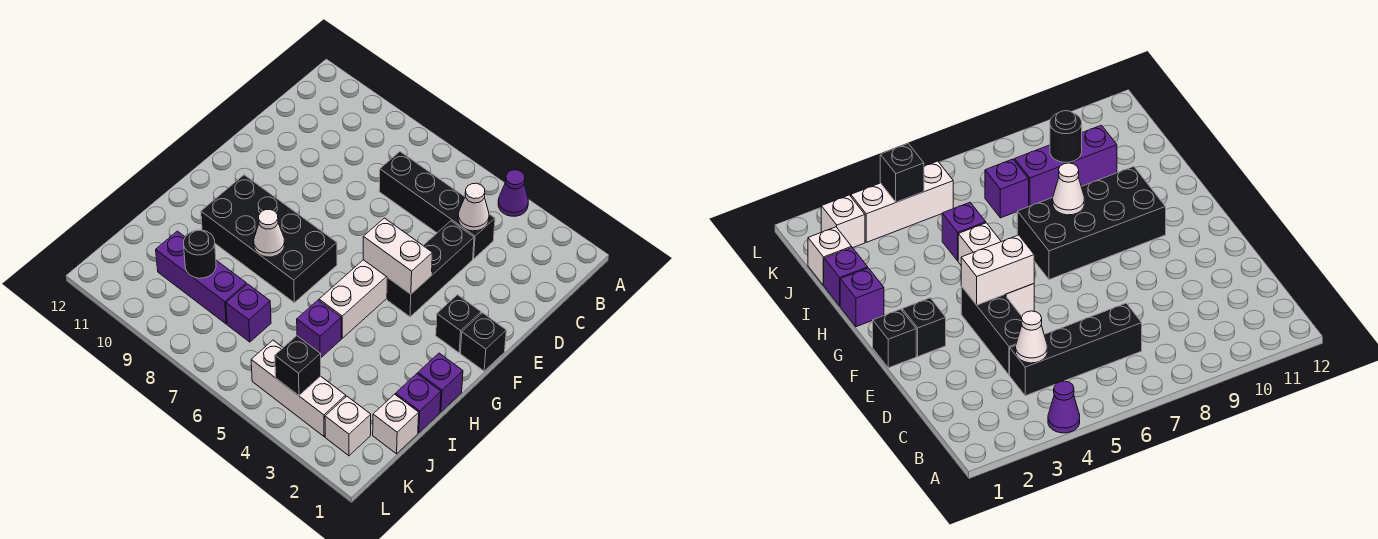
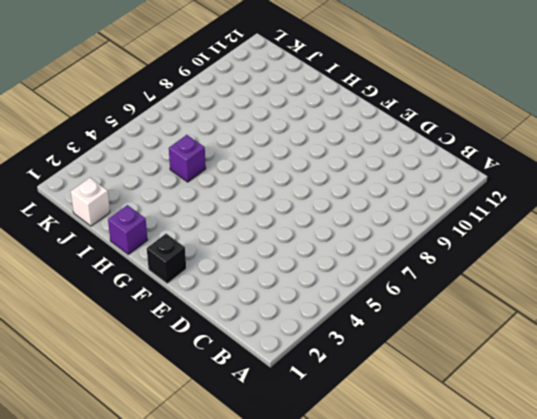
none -> purple cone A4 level 1
none -> black brick C4:C7 level 1
none -> black brick D4:F4 level 1

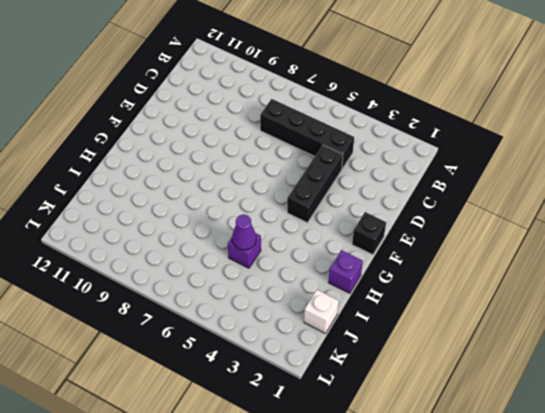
purple cone I5 level 2 -> purple cone A4 level 1
none -> black brick F2 level 1
none -> white brick F5:H5 level 1
none -> black brick G7:H10 level 1

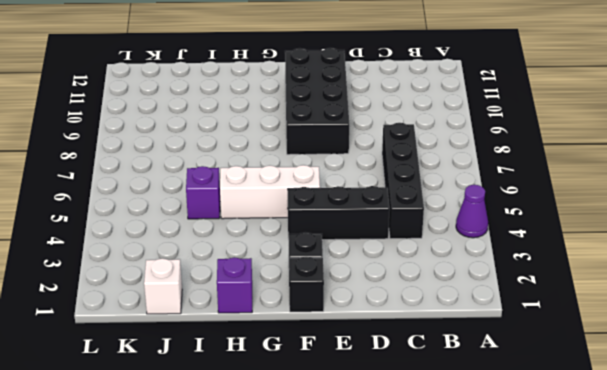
black brick E8:F11 level 1 -> black brick G7:H10 level 1
none -> purple brick I1 level 1
none -> purple brick J7 level 1
none -> purple brick J8:J10 level 1

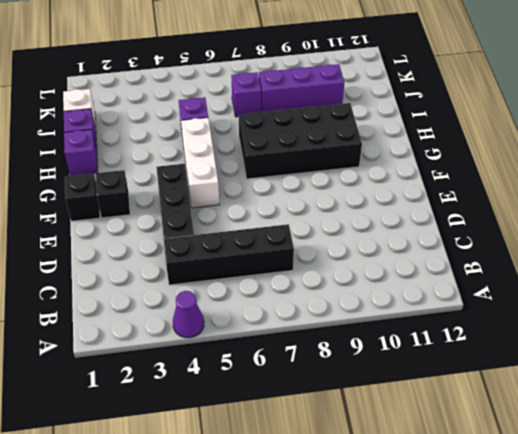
none -> white brick K2 level 1
none -> white brick K3:K5 level 1
none -> white cone C4 level 2

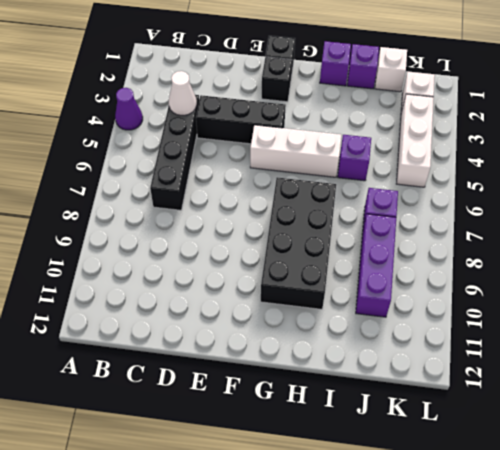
none -> white brick F4:F5 level 2
none -> white cone H8 level 2
none -> black round brick J9 level 2

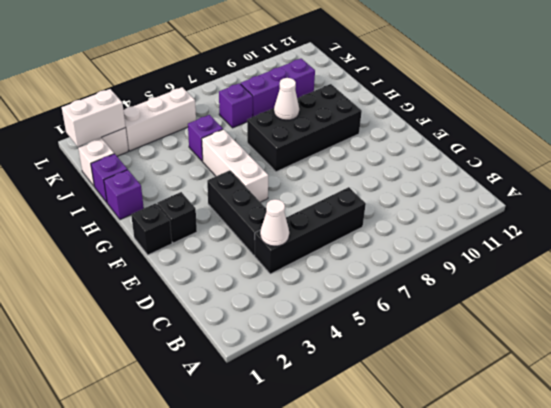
white brick K1:K2 level 2 -> white brick F4:F5 level 2
none -> purple cone A4 level 1
none -> black round brick J9 level 2
none -> black brick K4 level 2

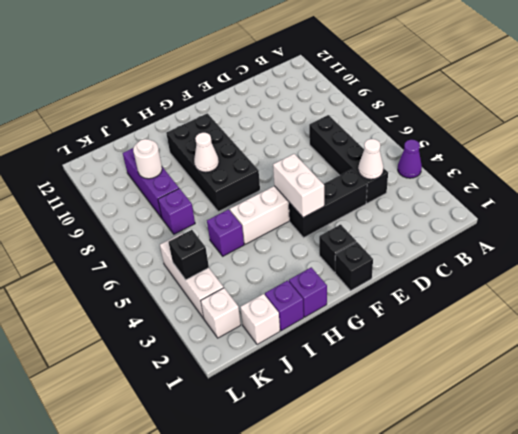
white round brick J9 level 2 -> black round brick J9 level 2

